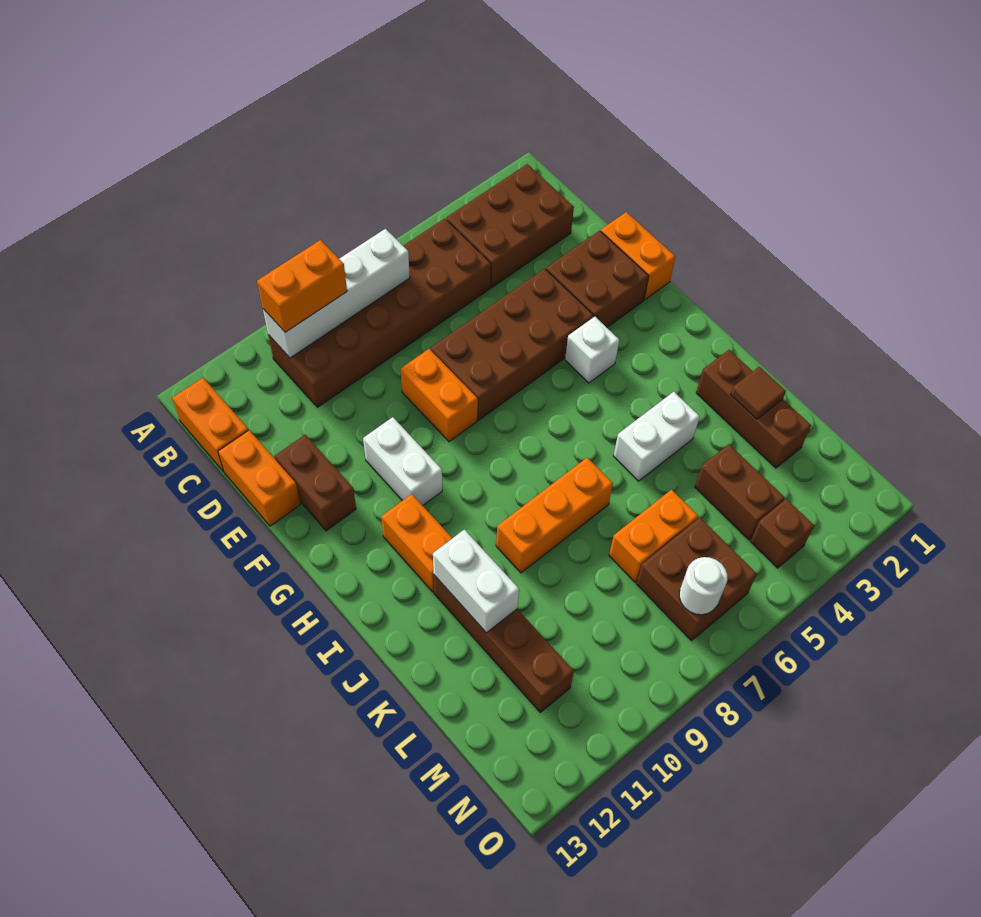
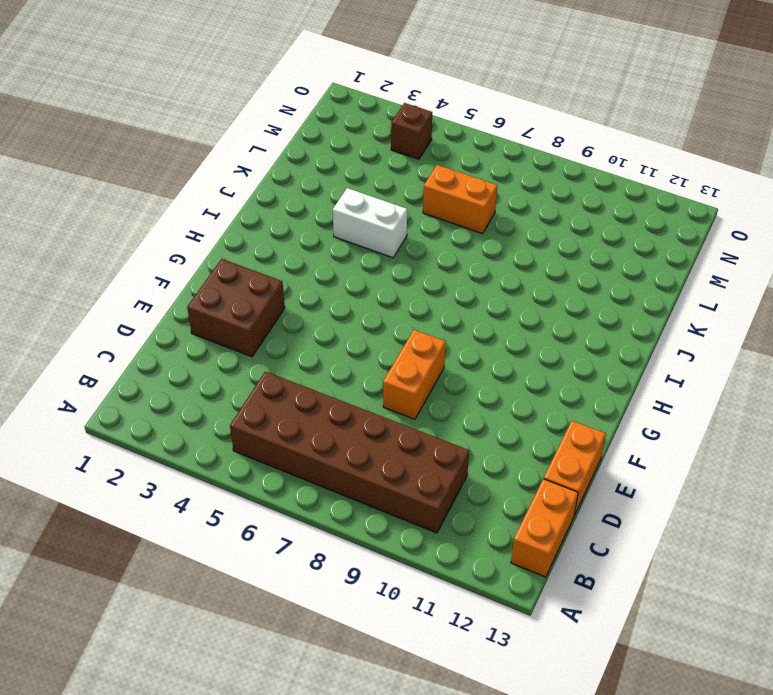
none -> brown brick B2:C4 level 1
none -> orange brick E1:F1 level 1
none -> brown brick E4:F7 level 1

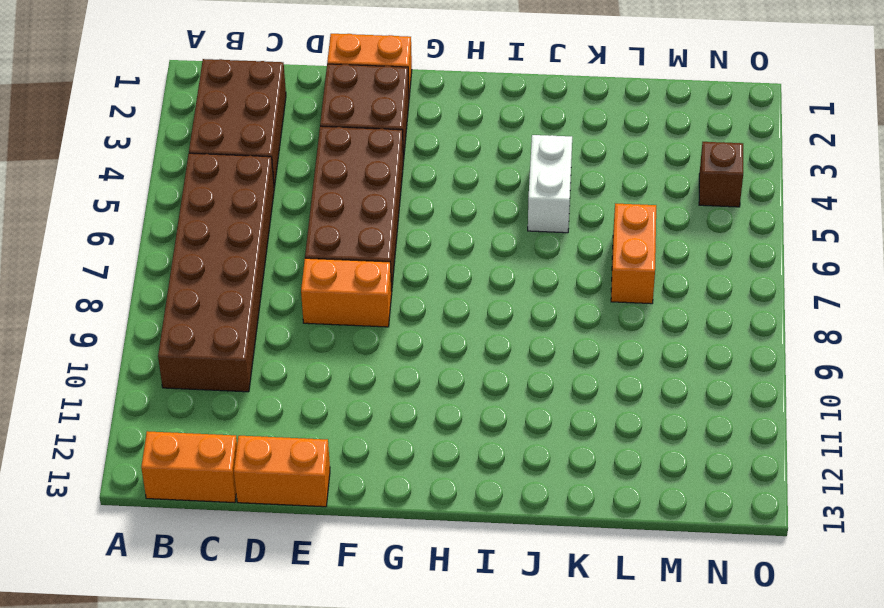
none -> brown brick E12:F12 level 1
none -> white brick F10:G10 level 1
none -> white brick G4 level 1

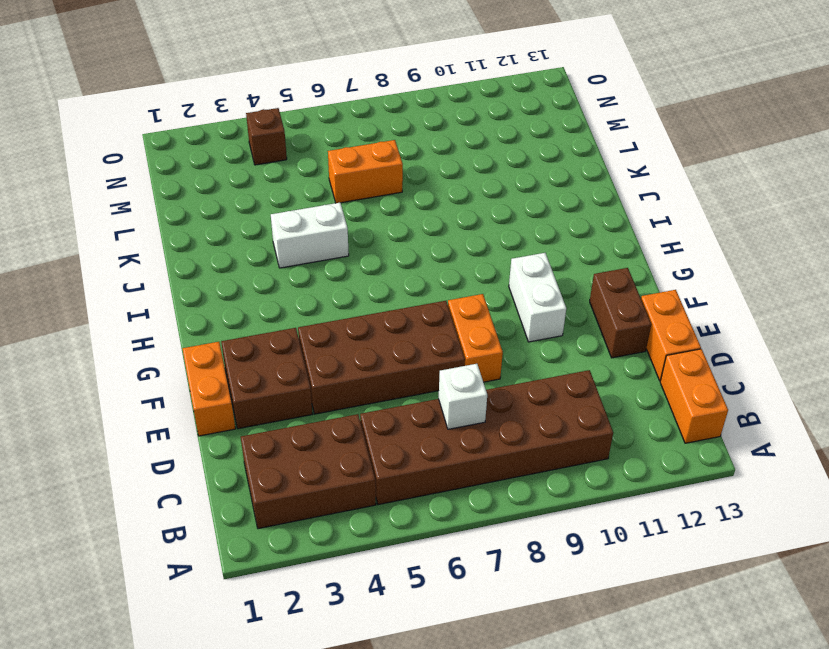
white brick C7 level 2 -> white brick G4 level 1
none -> orange brick H11:I11 level 1
none -> brown brick J2:L2 level 1
none -> orange brick J7:J9 level 1

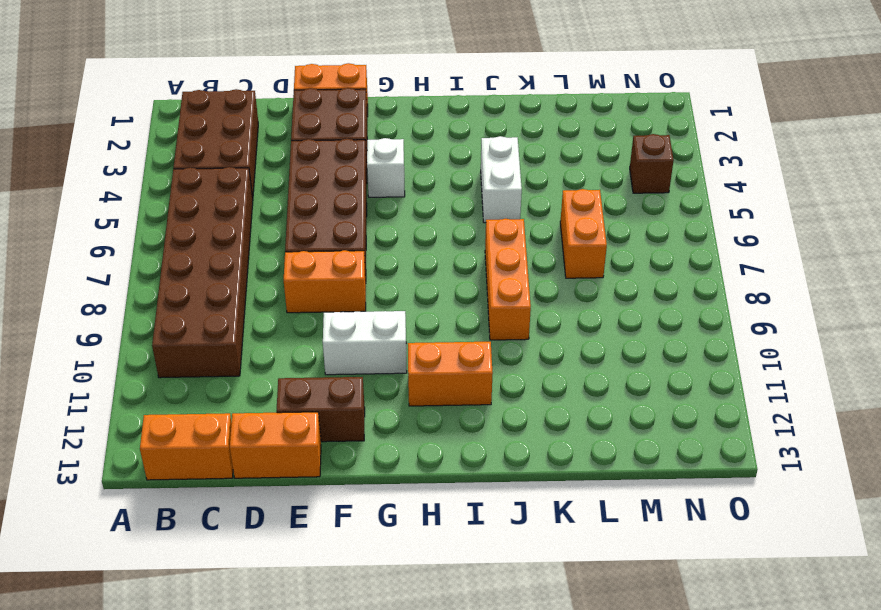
none -> brown brick J2:L2 level 1
none -> brown brick J11:M11 level 1
none -> brown brick L4:M4 level 1

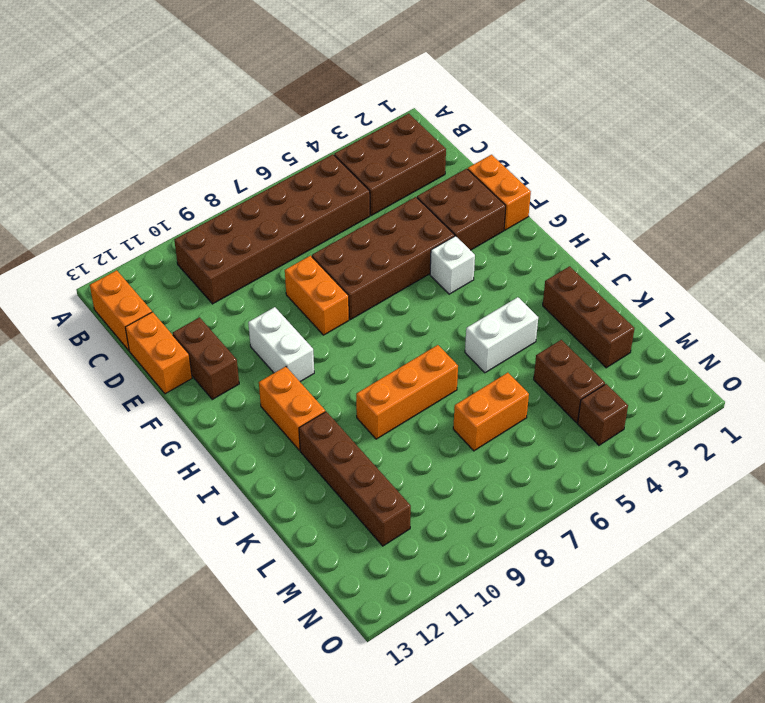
none -> brown brick M6:N7 level 1
none -> white brick B7:B10 level 2
none -> white brick J11:K11 level 2

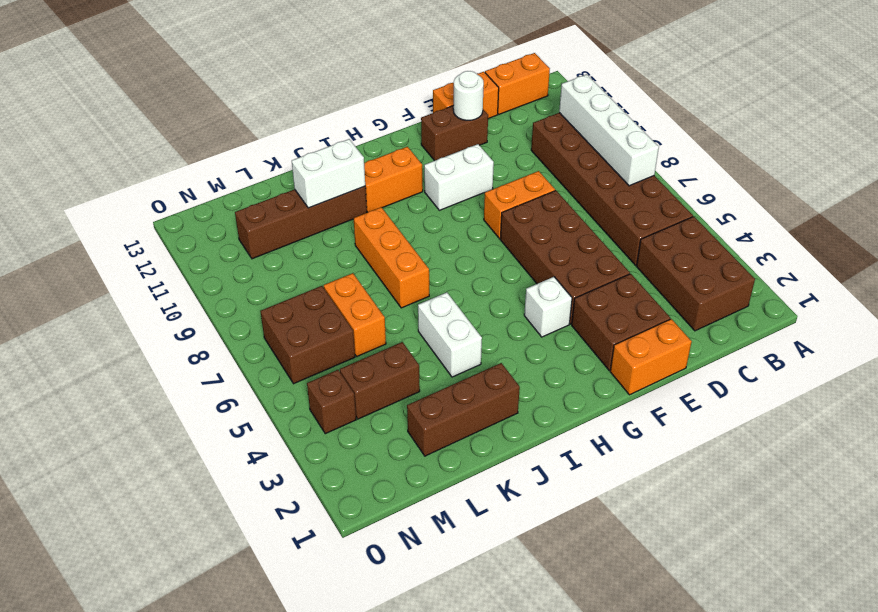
white round brick E12 level 2 -> white round brick N7 level 2
none -> brown tile K2 level 2
none -> orange brick B9:B10 level 3

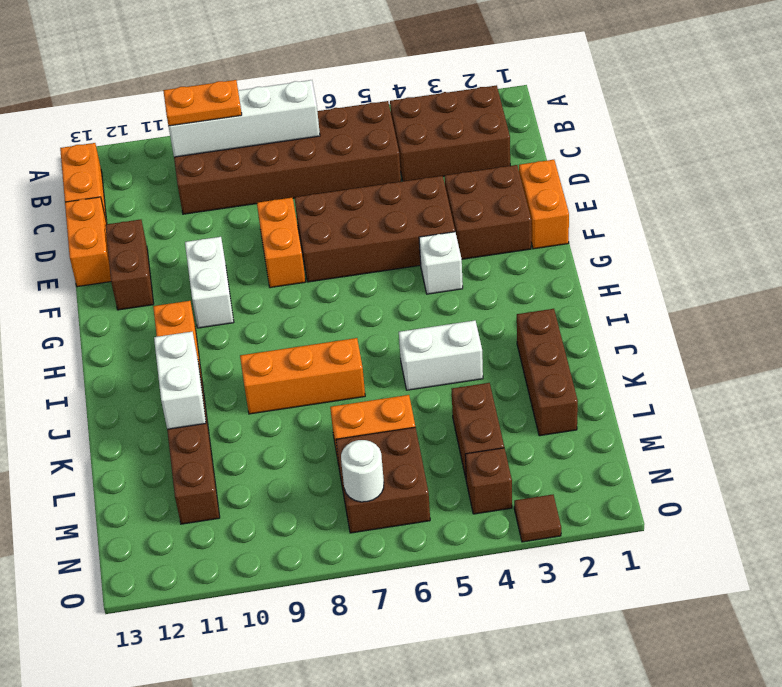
orange plate B9:B10 level 3 -> orange brick B9:B10 level 3
brown tile O3 level 1 -> brown tile K2 level 2

